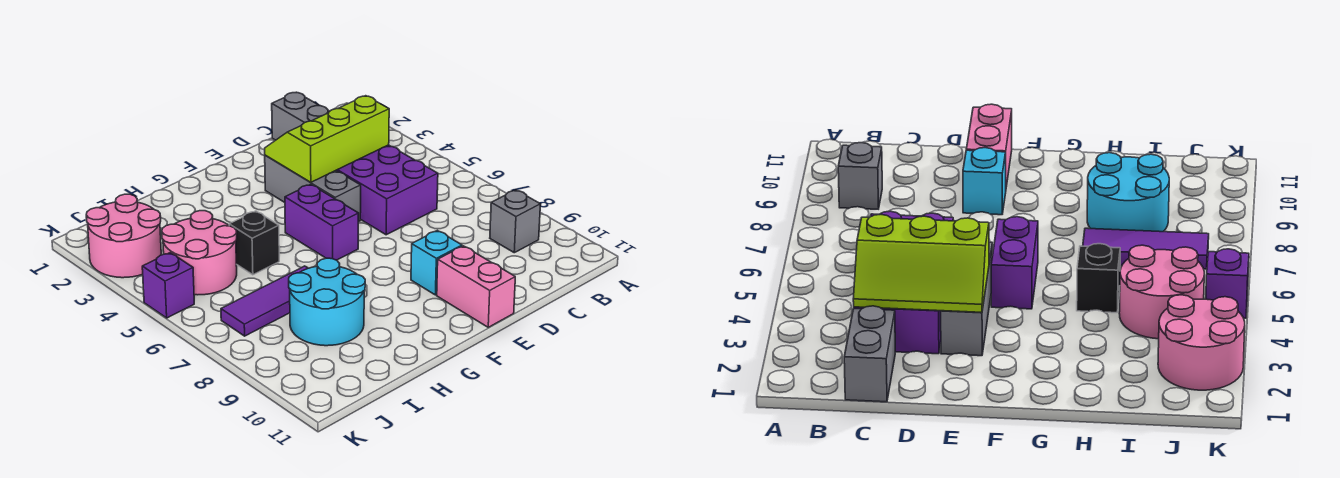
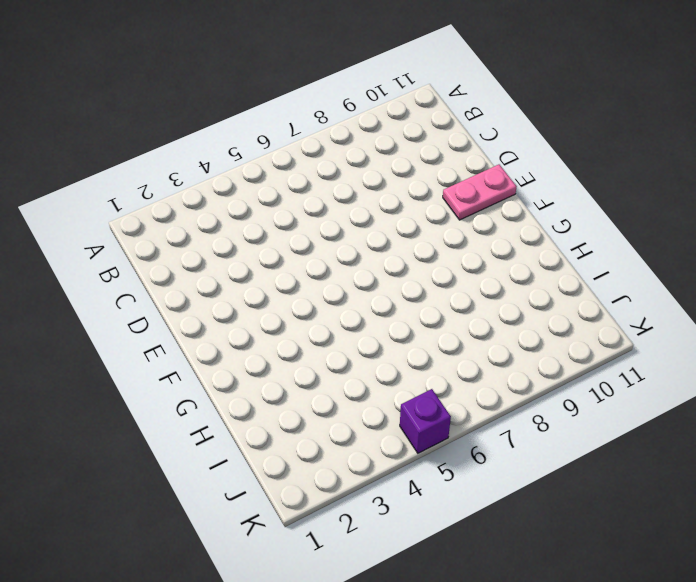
pink plate E10:E11 level 1 -> pink brick E10:E11 level 1
none -> grey brick B9 level 1
none -> grey brick C1:C2 level 1
none -> purple brick C3:D6 level 1

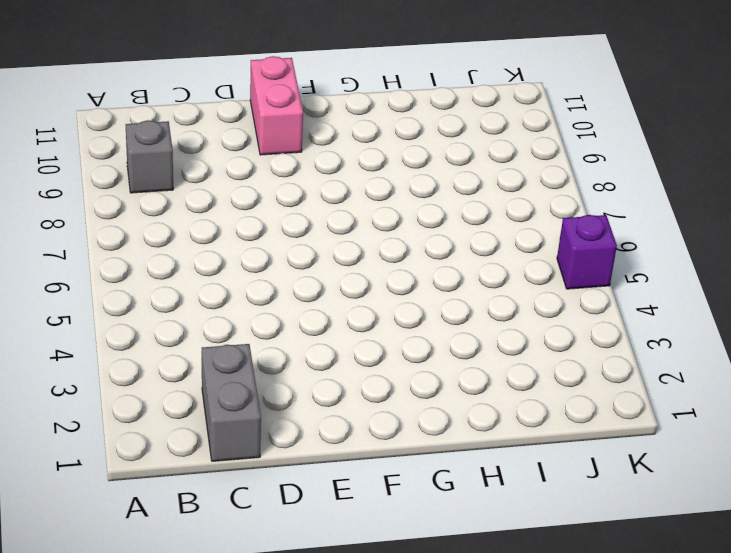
none -> purple brick C3:D6 level 1
none -> grey brick E3:E5 level 1
none -> cyan brick E9 level 1

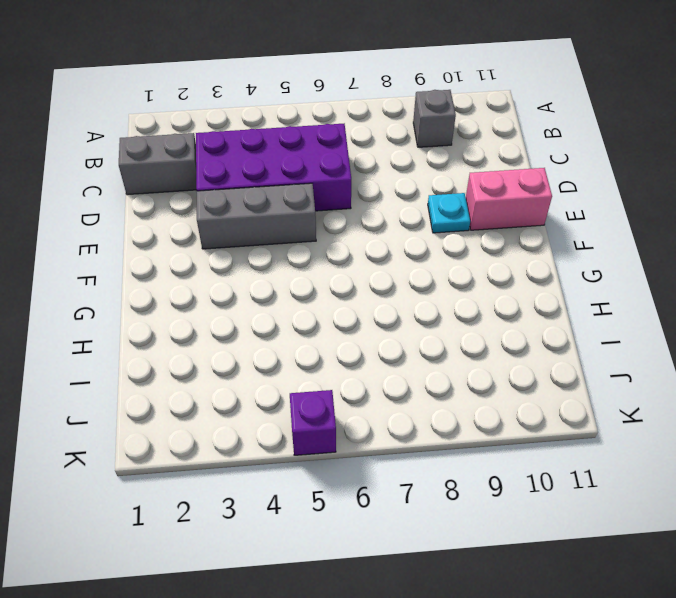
cyan plate E9 level 1 -> cyan brick E9 level 1
none -> purple brick F5:F6 level 1
none -> black brick H5 level 1
none -> purple tile H7:J7 level 1

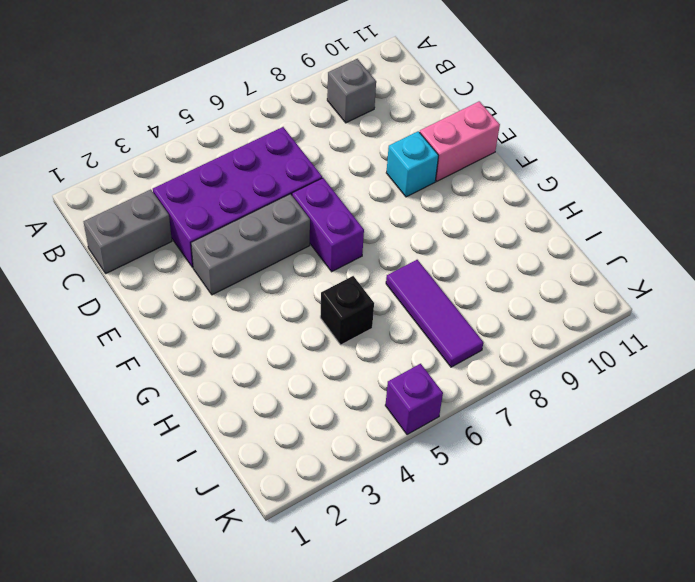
purple brick E6:F6 level 1 -> purple brick F5:F6 level 1
none -> cyan round brick H8:I9 level 1
none -> pink round brick I4:J5 level 1
none -> pink round brick J2:K3 level 1

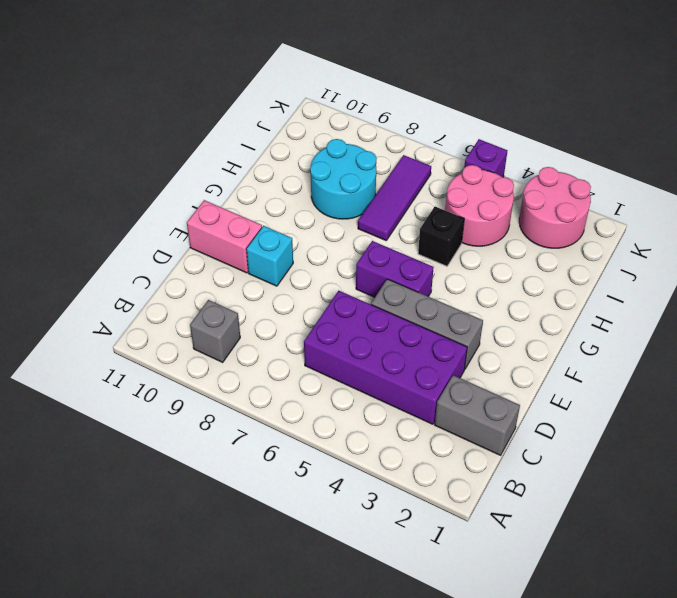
none -> lime slope C3:E4 level 2 top 4

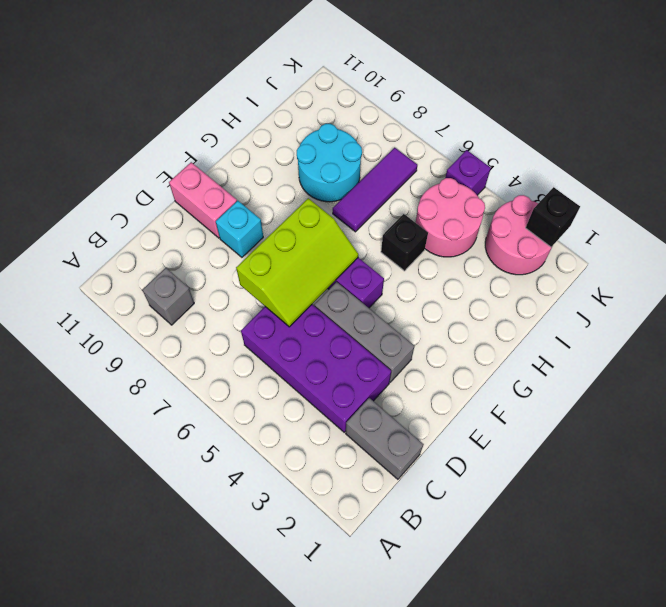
lime slope D6:F7 level 2 top 7 -> lime slope C3:E4 level 2 top 4
black brick K2 level 2 -> none

